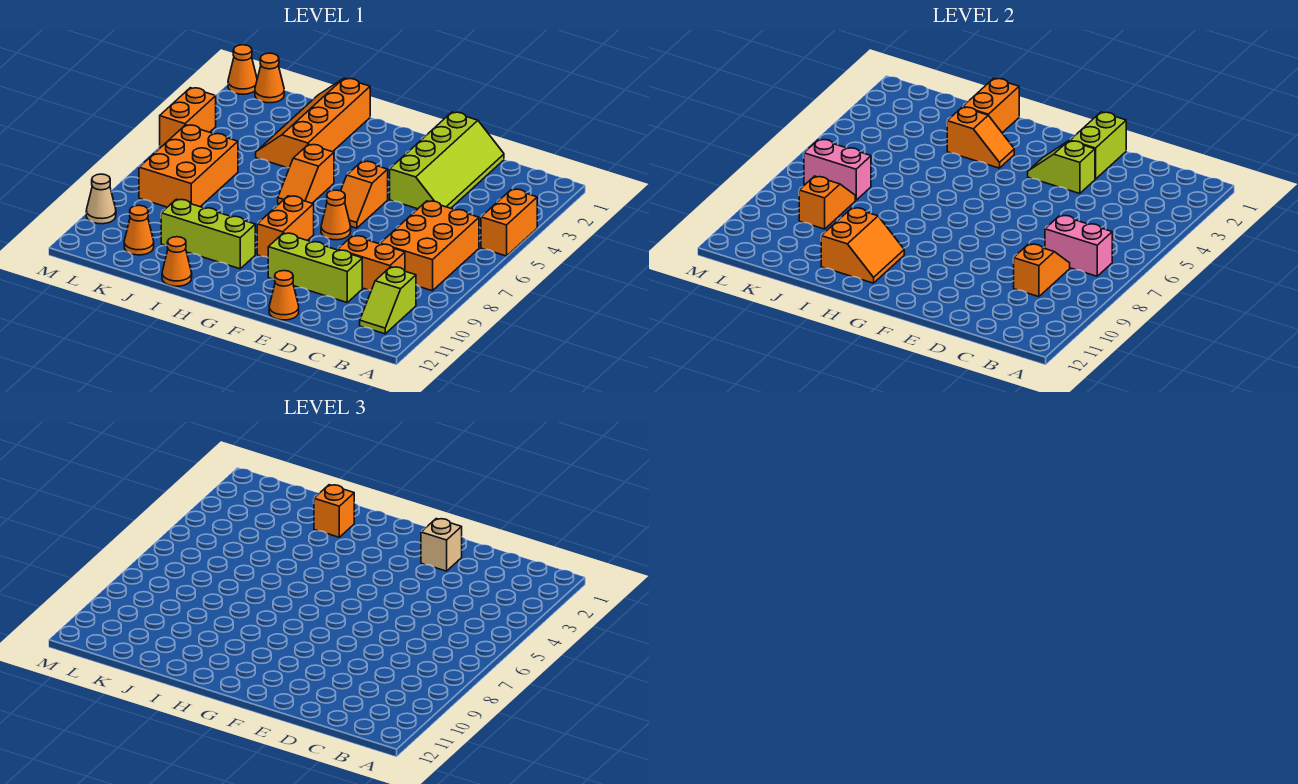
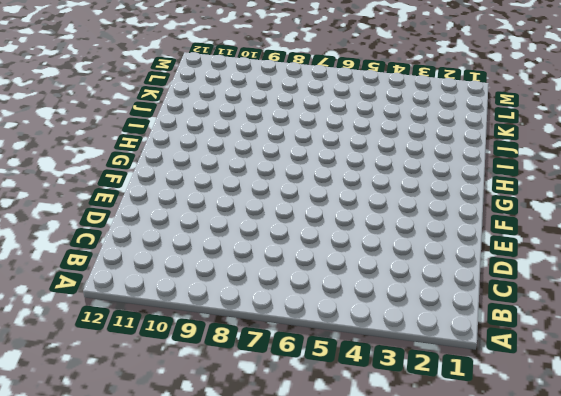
none -> orange brick A4:A5 level 1
none -> orange brick B6:C8 level 1
none -> lime slope B10:B11 level 1 top 10
none -> orange brick C9:D9 level 1

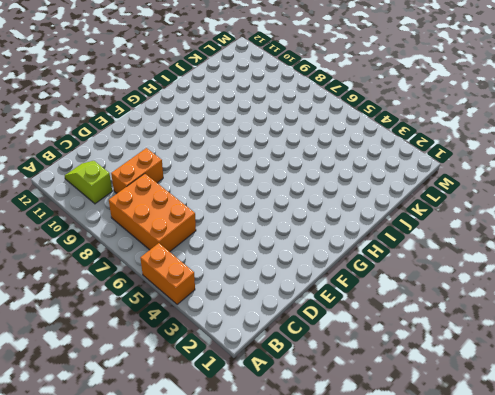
none -> lime slope D1:E4 level 1 top E
none -> lime brick D10:F10 level 1
none -> orange cone E12 level 1
none -> orange slope F5:F6 level 1 top 5

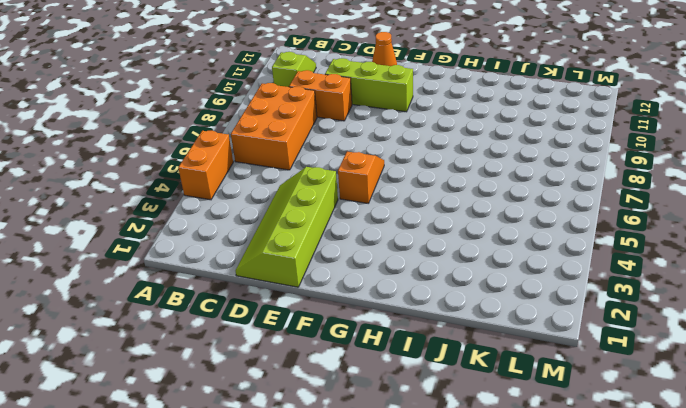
none -> orange cone F7 level 1
none -> orange brick G8:G9 level 1
none -> orange slope H5:H6 level 1 top 5
none -> lime brick H10:J10 level 1

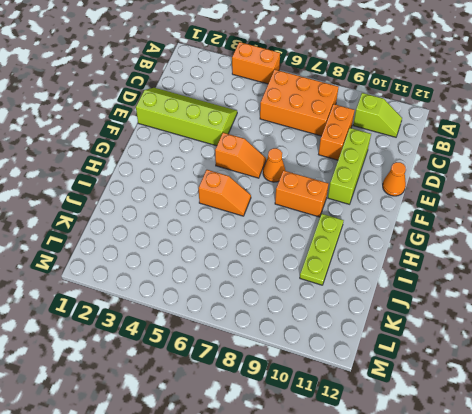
lime plate H10:J10 level 1 -> lime brick H10:J10 level 1
none -> orange slope I1:J4 level 1 top I
none -> orange cone I12 level 1
none -> orange brick K6:L8 level 1
none -> orange cone K11 level 1

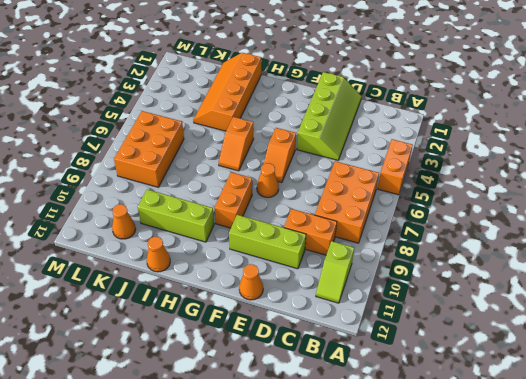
none -> orange cone L1 level 1
none -> orange cone M1 level 1
none -> orange brick M4:M5 level 1
none -> tan cone M10 level 1

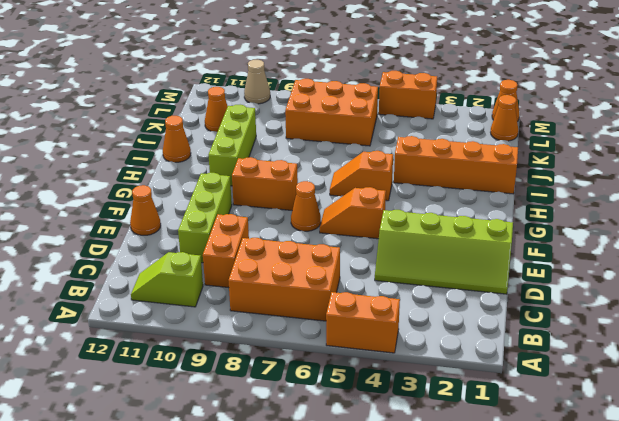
none -> pink brick B7:C7 level 2
none -> orange slope C8:C9 level 2 top 9
none -> lime brick E1:E2 level 2
none -> lime slope E3:F3 level 2 top E

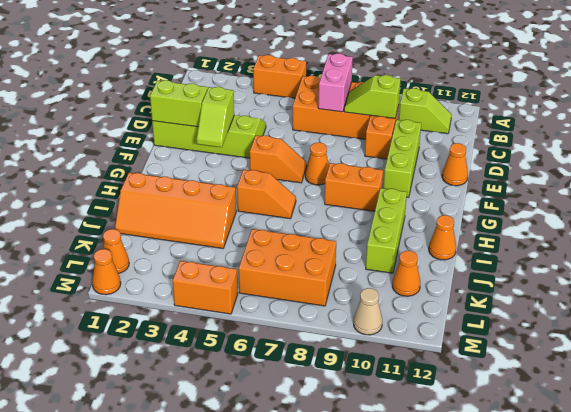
lime slope C8:C9 level 2 top 9 -> orange slope C8:C9 level 2 top 9
none -> orange slope H3:I3 level 2 top I
none -> orange slope H10:I11 level 2 top I
none -> orange brick I1:I2 level 2
none -> pink brick K7:L7 level 2

